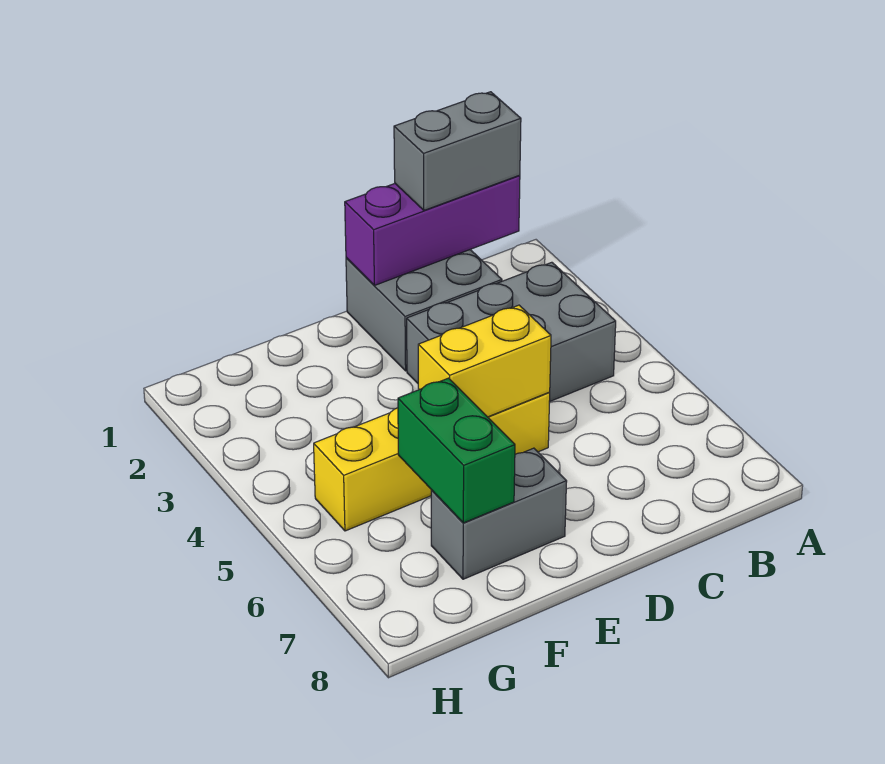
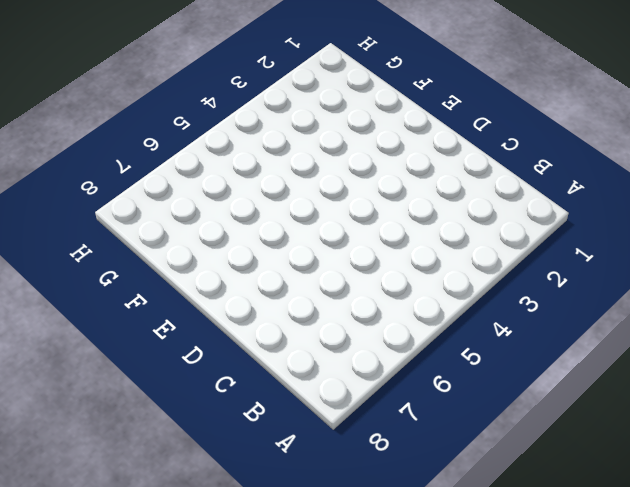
none -> grey brick B3:D4 level 1
none -> grey brick C1:D2 level 1

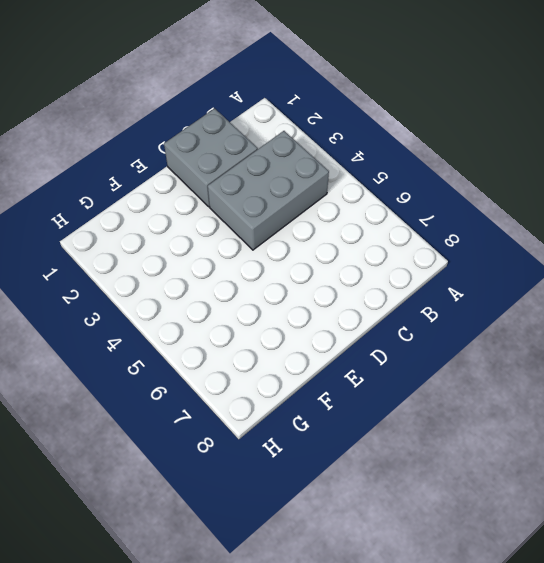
none -> yellow brick D5:G5 level 1
none -> grey brick E7:F7 level 1

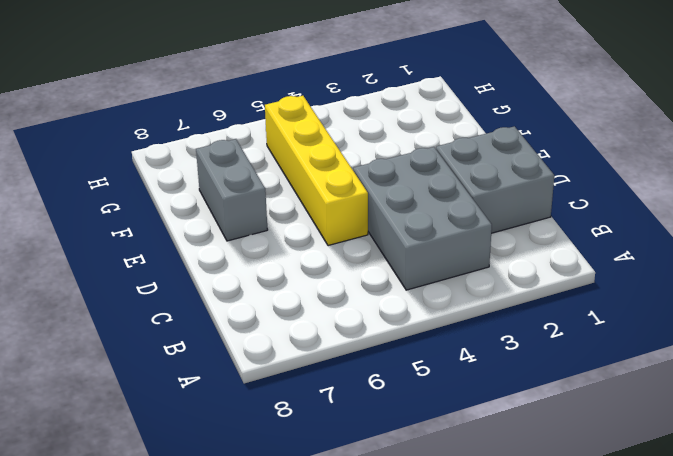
none -> purple brick B1:D1 level 2
none -> yellow brick D5:E5 level 2

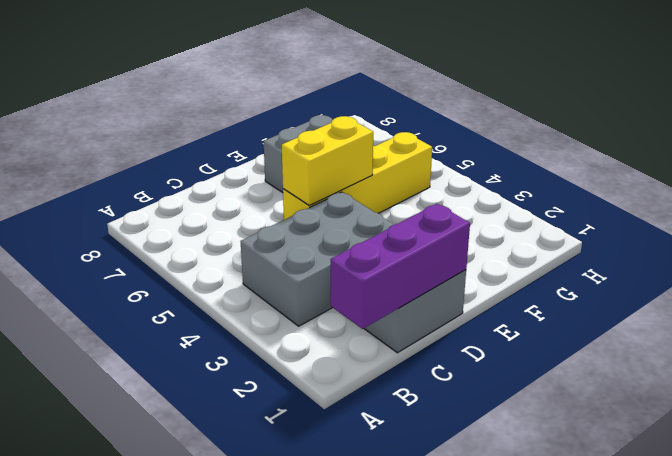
none -> green brick F6:F7 level 2
none -> grey brick B1:C1 level 3

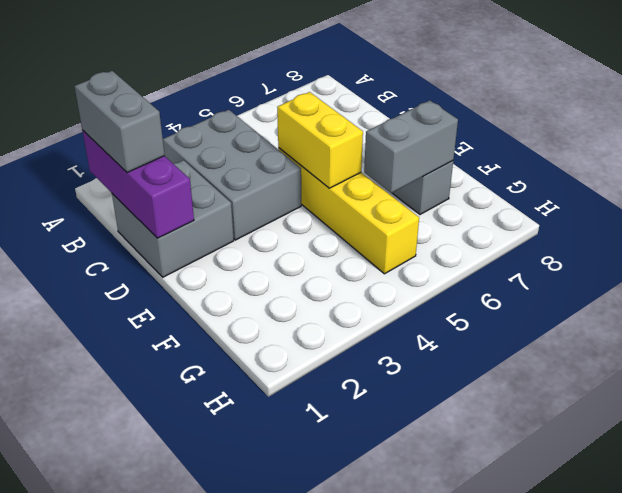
grey brick F6:F7 level 2 -> green brick F6:F7 level 2

